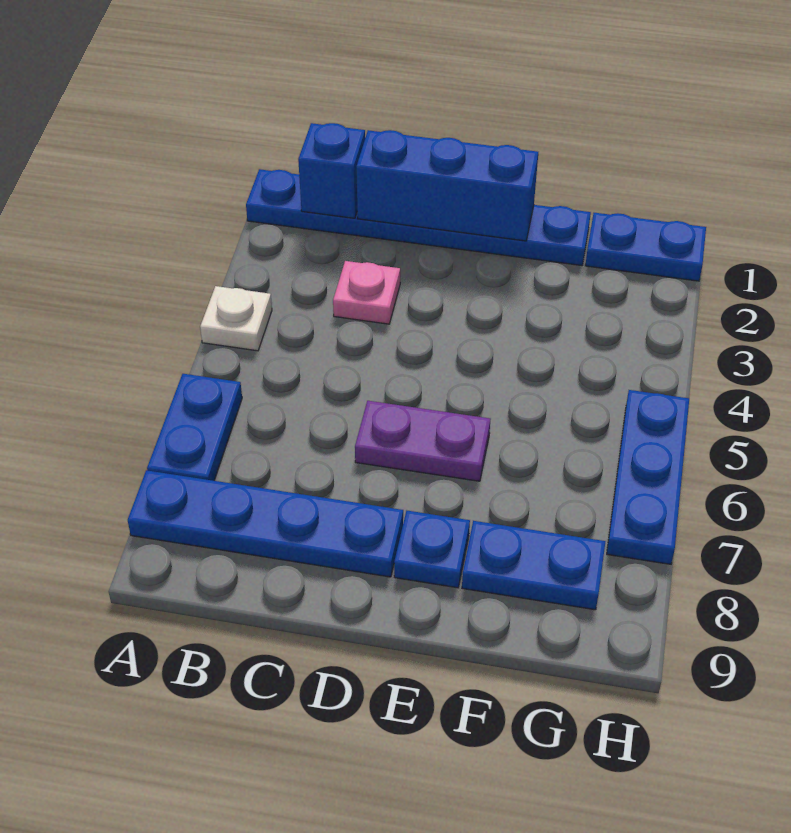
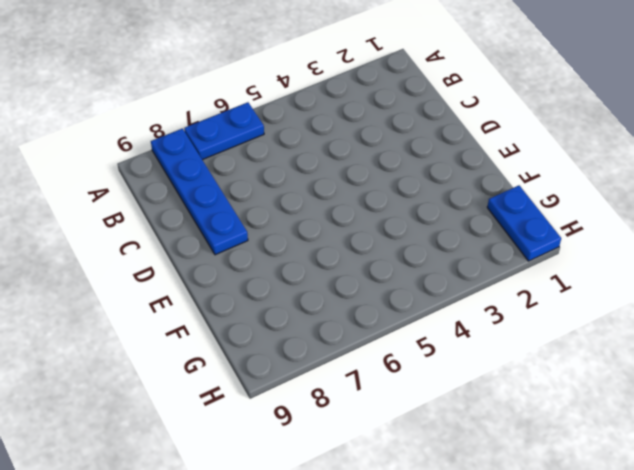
none -> blue plate A1:F1 level 1
none -> white plate A4 level 1
none -> pink plate C3 level 1

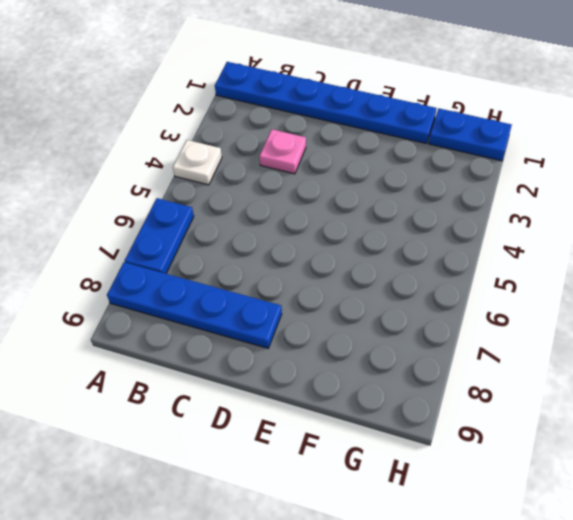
none -> purple plate D6:E6 level 1
none -> blue plate E8 level 1
none -> blue plate F8:G8 level 1

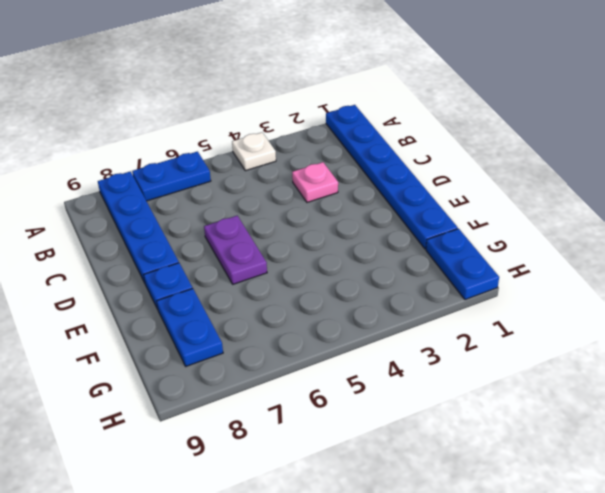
none -> blue plate H5:H7 level 1
none -> blue brick B1 level 2
none -> blue brick C1:E1 level 2

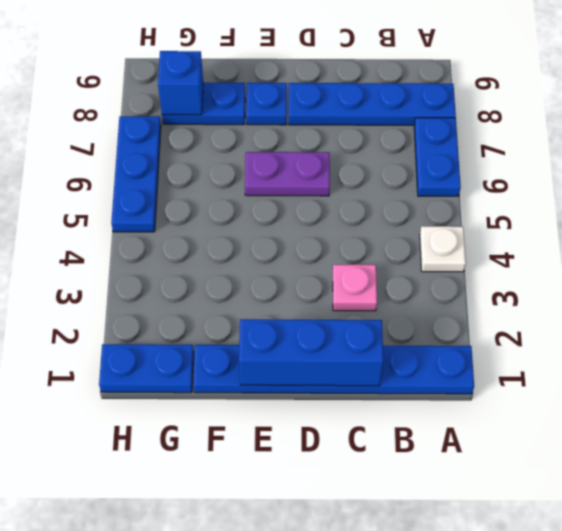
blue brick G8 level 2 -> blue brick B1 level 2

